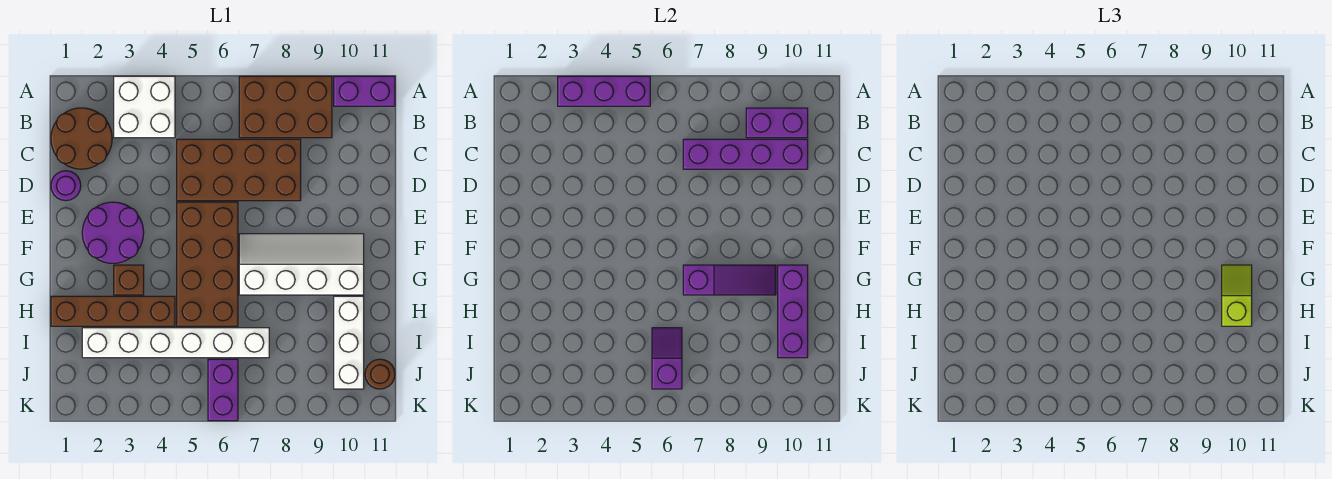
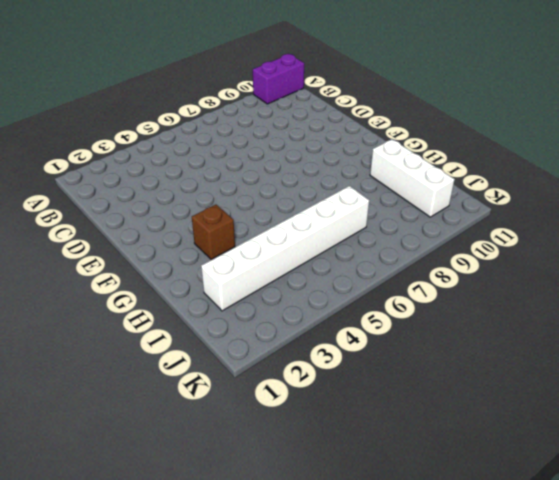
none -> white brick A3:B4 level 1
none -> brown brick A7:B9 level 1
none -> brown round brick B1:C2 level 1

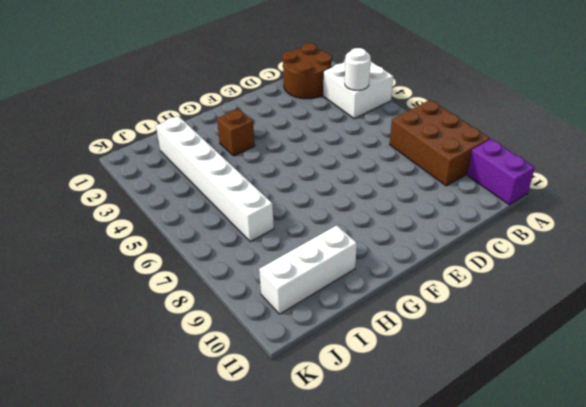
white round brick B4 level 2 -> none
none -> brown brick C5:D8 level 1
none -> purple round brick D1 level 1
none -> purple round brick E2:F3 level 1

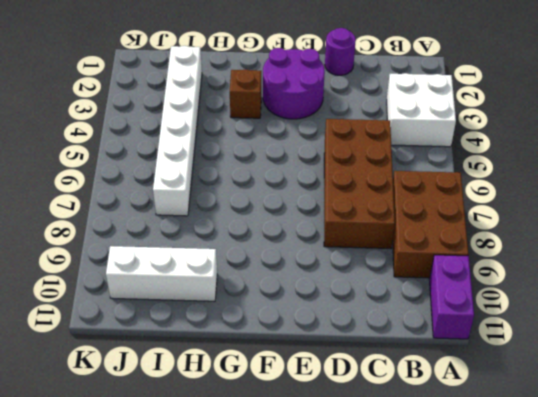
none -> brown round brick B1:C2 level 1
none -> brown brick E5:H6 level 1
none -> white slope F7:G10 level 1 top G

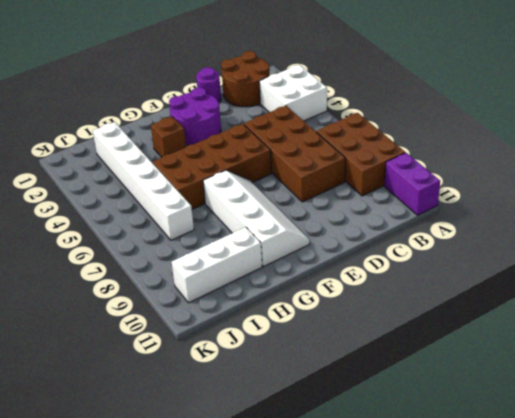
none -> brown brick H1:H4 level 1
none -> purple brick J6:K6 level 1
none -> brown round brick J11 level 1

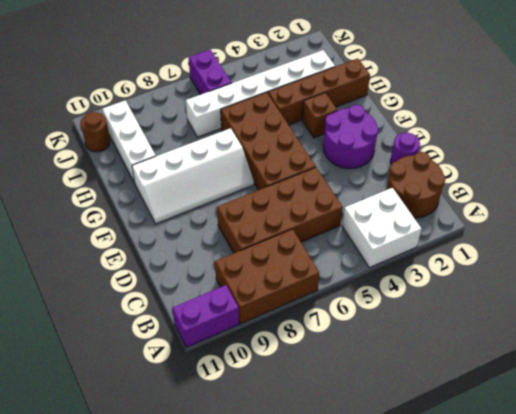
none -> purple brick A3:A5 level 2
none -> purple brick B9:B10 level 2
none -> purple brick C7:C10 level 2

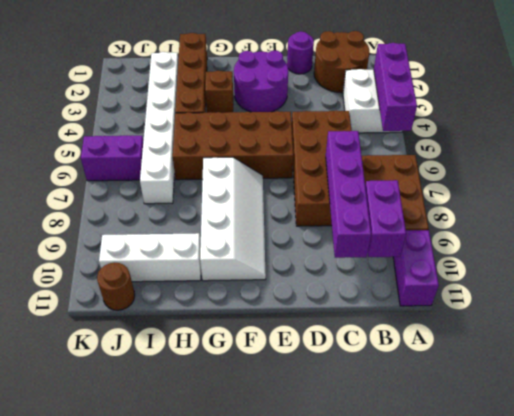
none -> purple slope G7:G9 level 2 top 7
none -> purple brick G10:I10 level 2
none -> purple slope I6:J6 level 2 top J

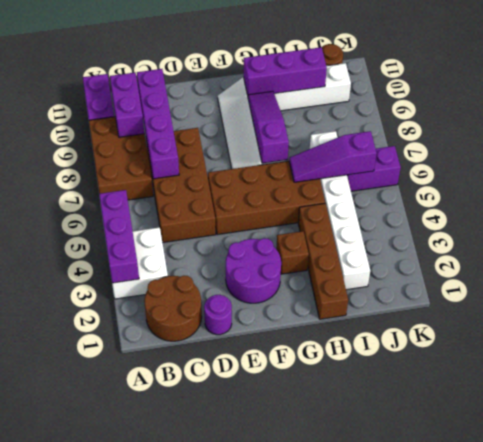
purple slope H6:J6 level 2 top J -> purple slope I6:J6 level 2 top J
none -> lime slope G10:H10 level 3 top H

